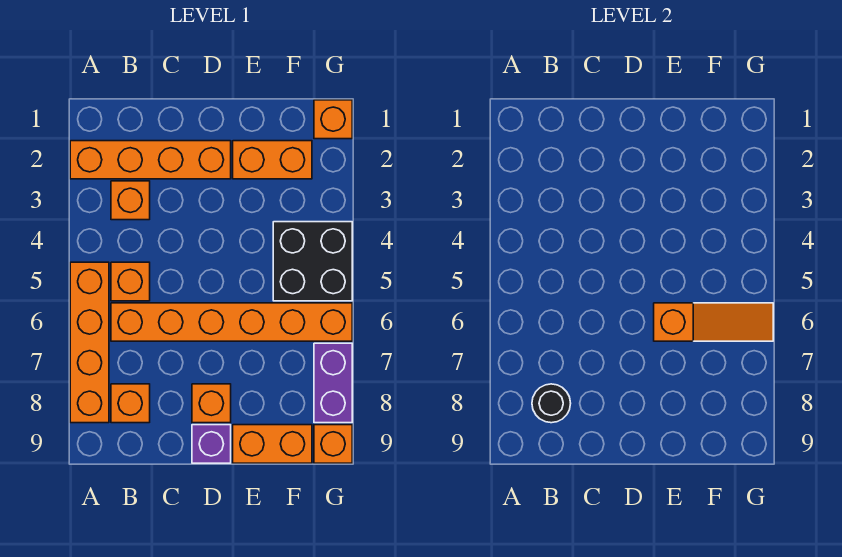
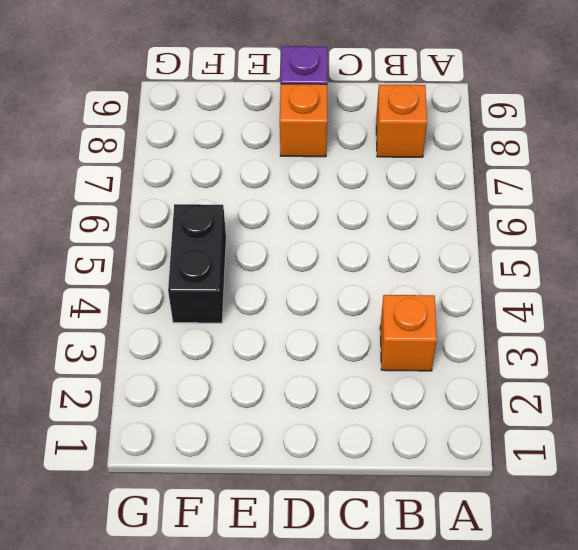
black brick F4:F5 level 1 -> black brick F4:G5 level 1
none -> orange brick A2:D2 level 1
none -> orange brick A5:A8 level 1
none -> orange brick B5 level 1

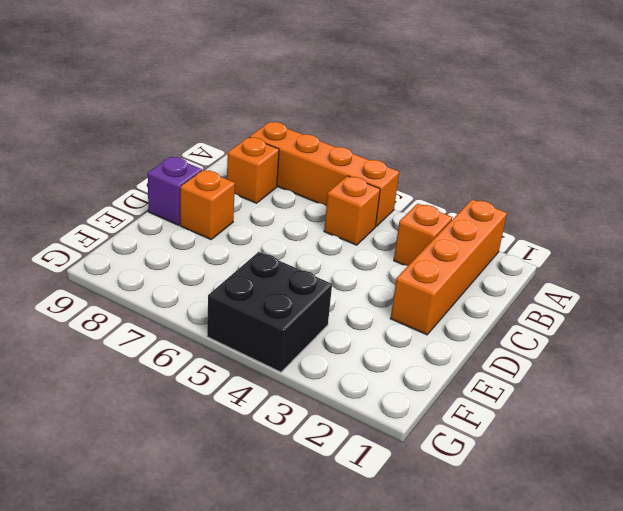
none -> orange brick B6:G6 level 1
none -> orange brick E2:F2 level 1
none -> orange brick E9:F9 level 1

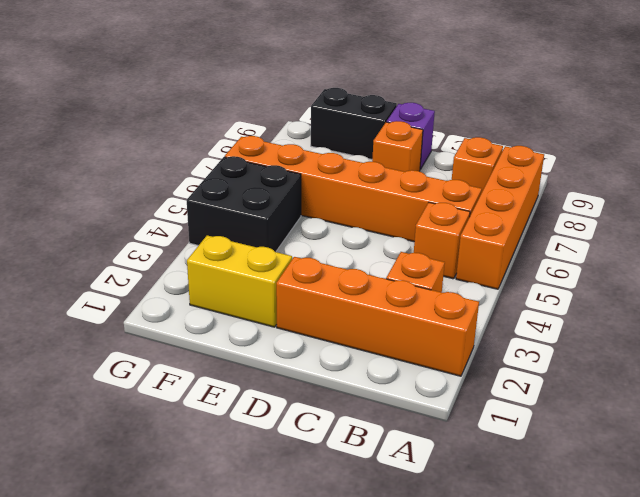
yellow brick E2:F2 level 1 -> orange brick E2:F2 level 1
black brick E9:F9 level 1 -> orange brick E9:F9 level 1
none -> orange brick G1 level 1
none -> purple brick G7:G8 level 1
none -> orange brick G9 level 1

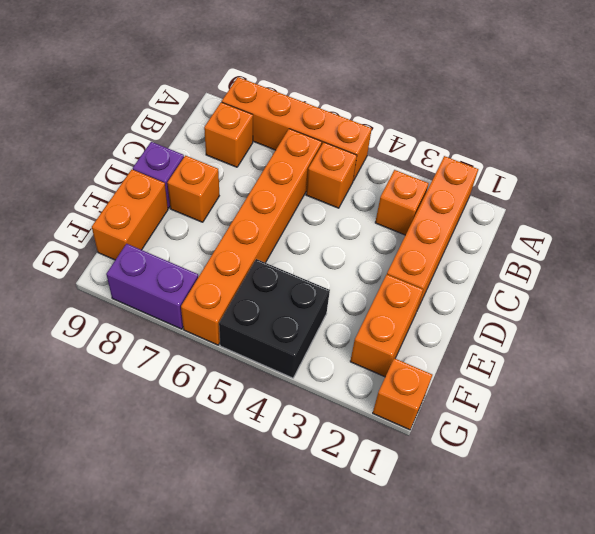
none -> orange brick G9 level 1
none -> black round brick B8 level 2
none -> orange slope E6:G6 level 2 top E

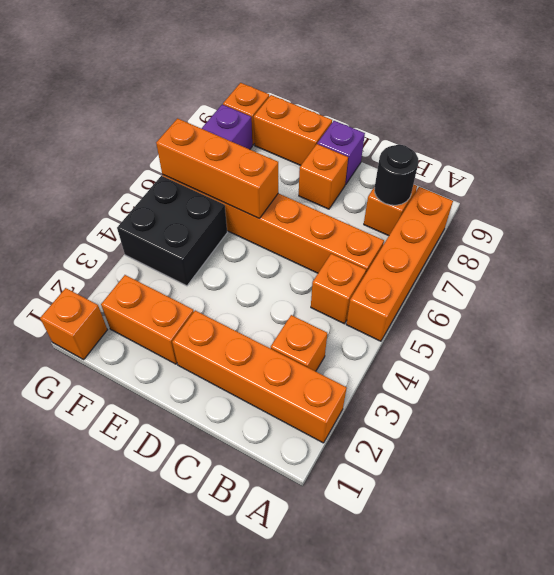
orange brick E6:G6 level 2 -> orange slope E6:G6 level 2 top E

